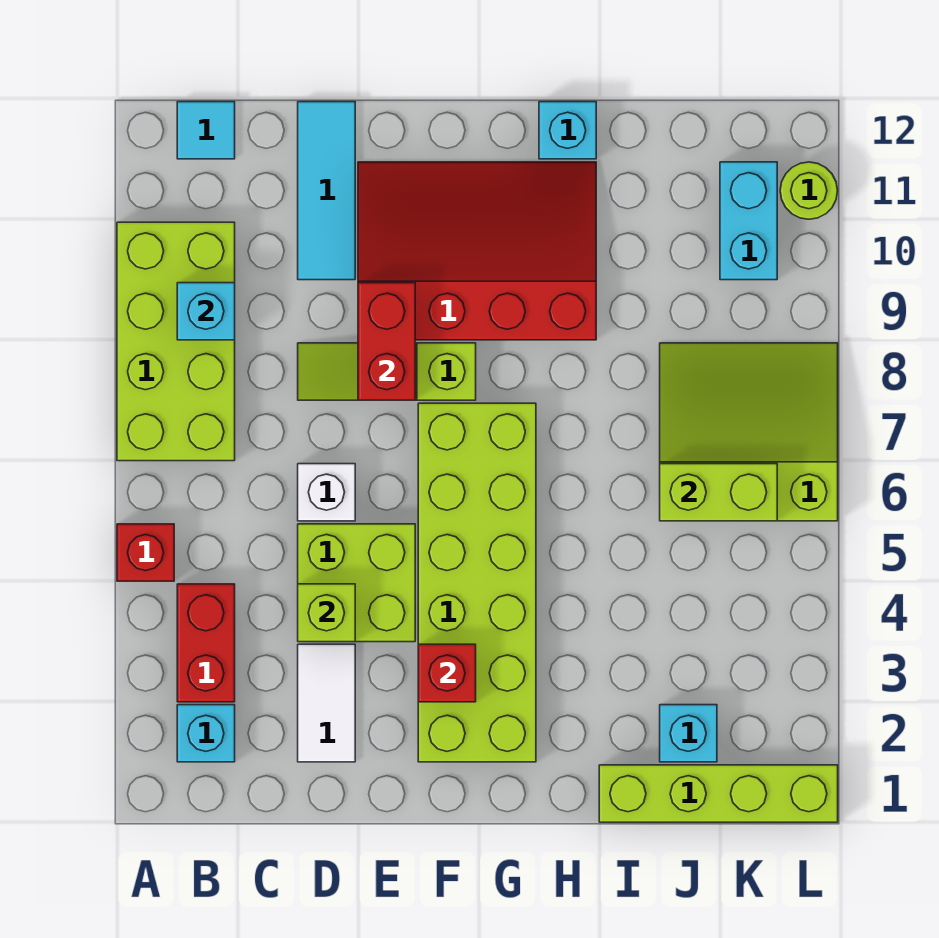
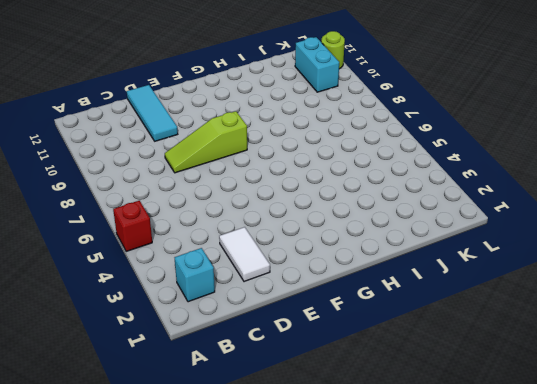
none -> lime brick A7:B10 level 1
none -> red brick B3:B4 level 1
none -> cyan tile B12 level 1

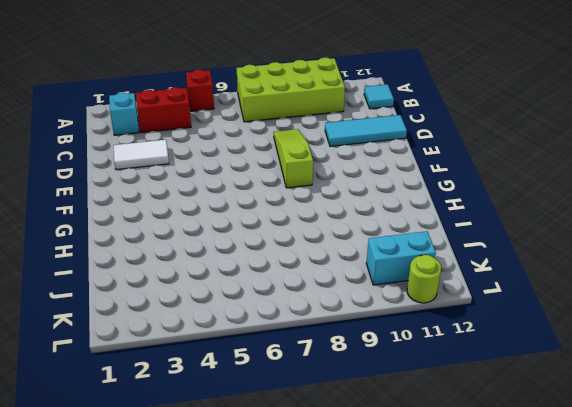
none -> lime brick D4:E5 level 1
none -> white brick D6 level 1
none -> red slope E9:H11 level 1 top 9

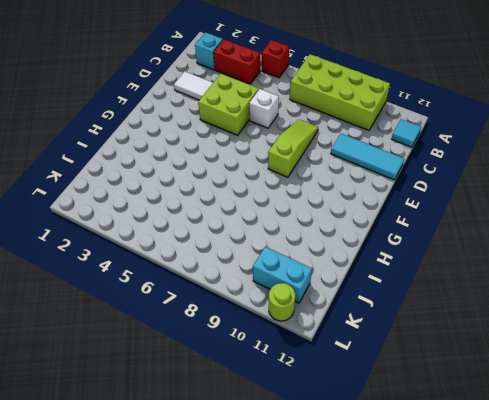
none -> red slope E9:H11 level 1 top 9
none -> lime brick F2:G7 level 1
none -> cyan brick H12 level 1

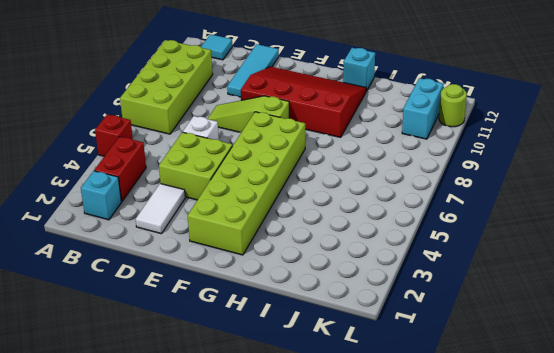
none -> lime brick I1:L1 level 1
none -> cyan brick J2 level 1
none -> lime slope J6:L8 level 1 top 6

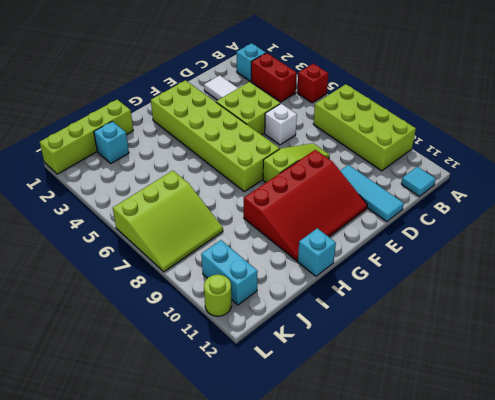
none -> cyan brick B9 level 2
none -> lime brick D4 level 2
none -> red brick E8:E9 level 2

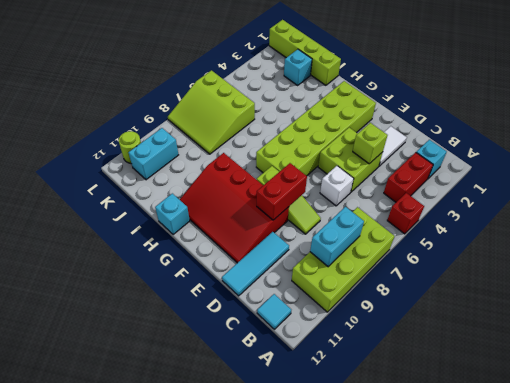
cyan brick B8:B9 level 2 -> cyan brick B9 level 2
none -> red brick F3 level 2
none -> lime brick J6:K6 level 2

